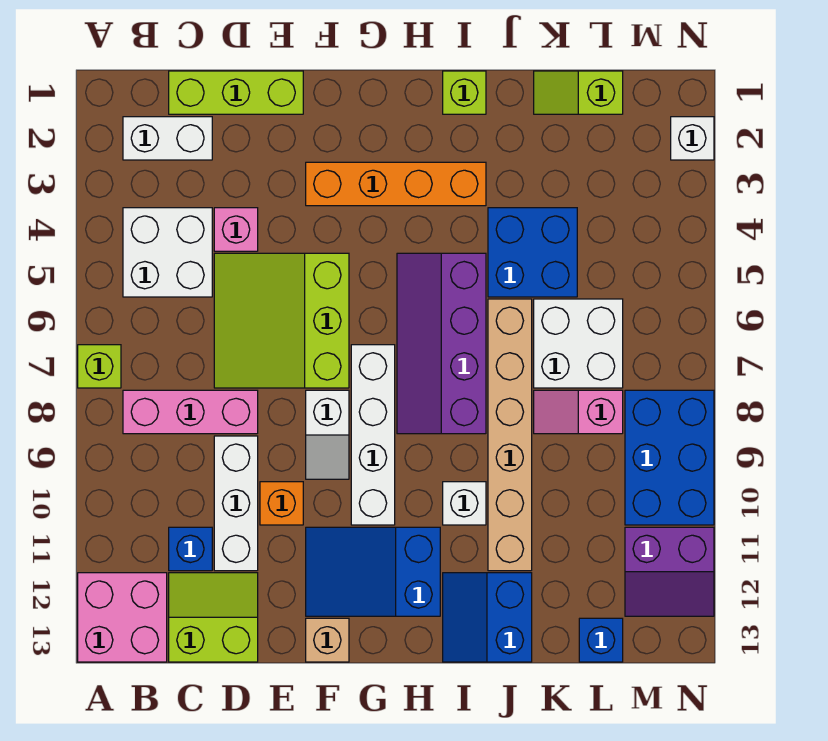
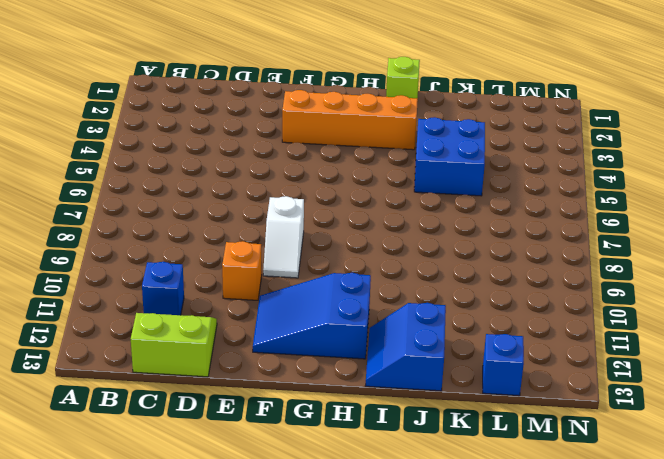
none -> lime brick A7 level 1
none -> pink brick A12:B13 level 1
none -> white brick B2:C2 level 1
none -> white brick B4:C5 level 1

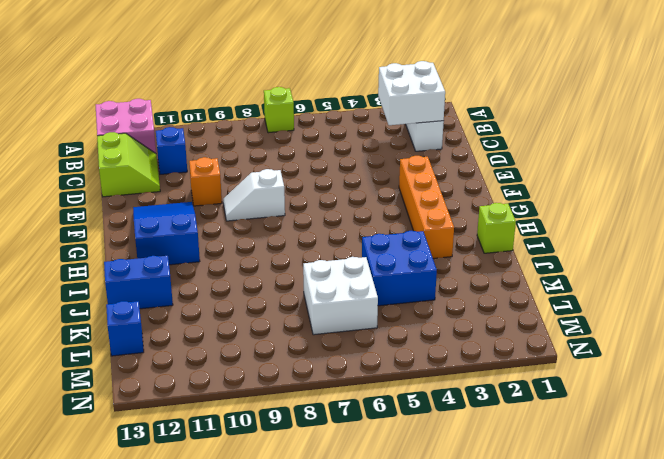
white brick B2:C3 level 2 -> white brick B4:C5 level 1
none -> pink brick B8:D8 level 1
none -> lime brick C1:E1 level 1
none -> pink brick D4 level 1
none -> lime slope D5:F7 level 1 top F

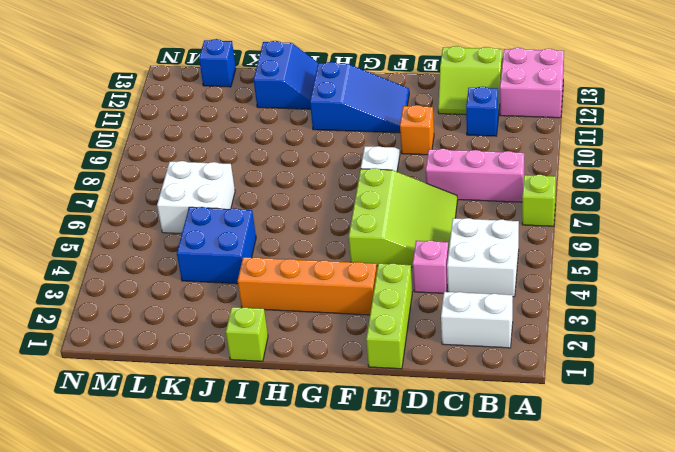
lime brick E1:E3 level 1 -> lime brick C1:E1 level 1
none -> white brick D9:D11 level 1
none -> tan brick F13 level 1
none -> white brick G7:G10 level 1
none -> purple slope H5:I8 level 1 top I

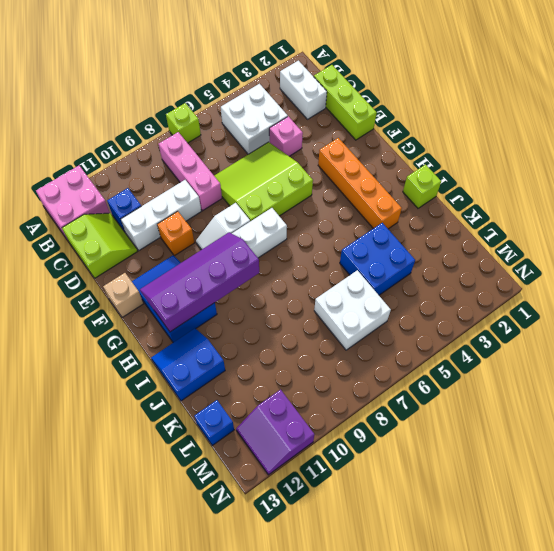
purple slope G9:H12 level 2 top H -> purple slope H5:I8 level 1 top I
none -> white brick I10 level 1
none -> tan brick J6:J11 level 1
none -> lime slope K1:L1 level 1 top L
none -> pink slope K8:L8 level 1 top L

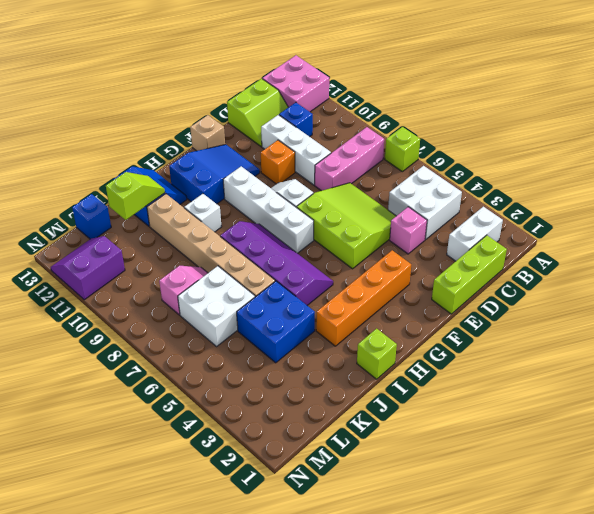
lime slope J12:K12 level 2 top K -> lime slope K1:L1 level 1 top L
none -> blue brick M8:N10 level 1
none -> white brick N2 level 1

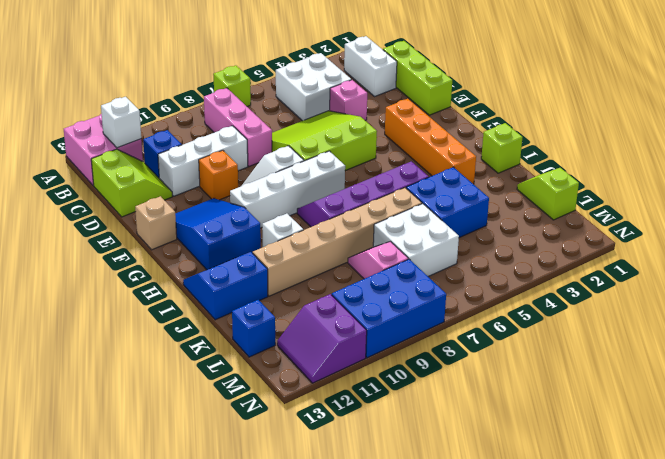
white brick B12 level 2 -> white brick N2 level 1

